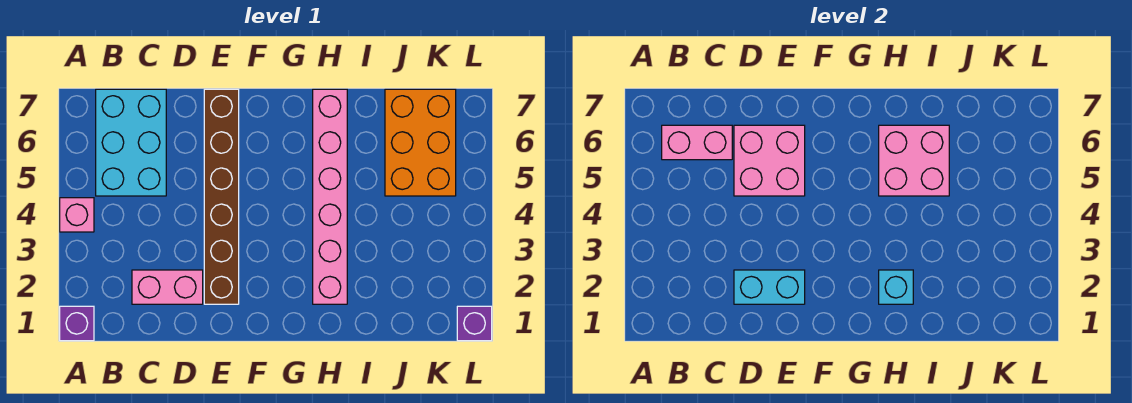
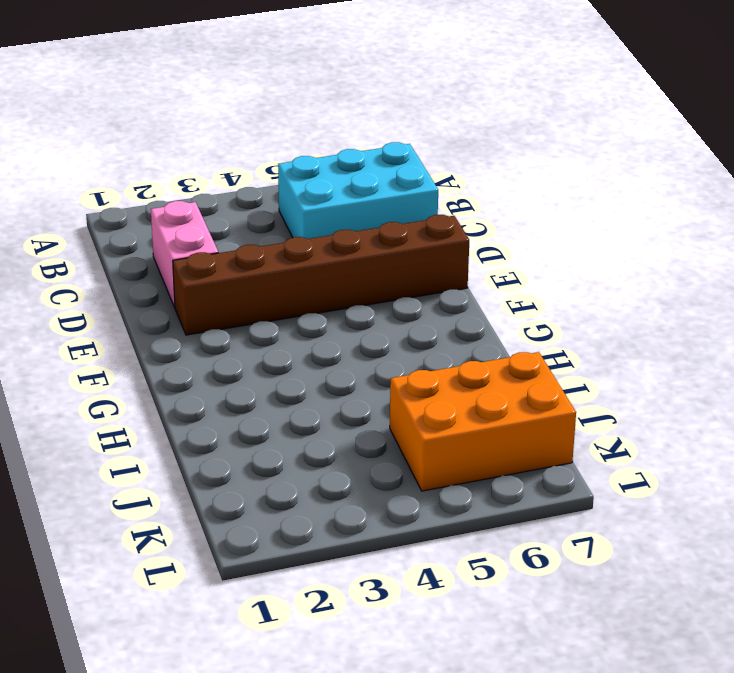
none -> purple brick A1 level 1
none -> pink brick A4 level 1
none -> pink brick H2:H7 level 1

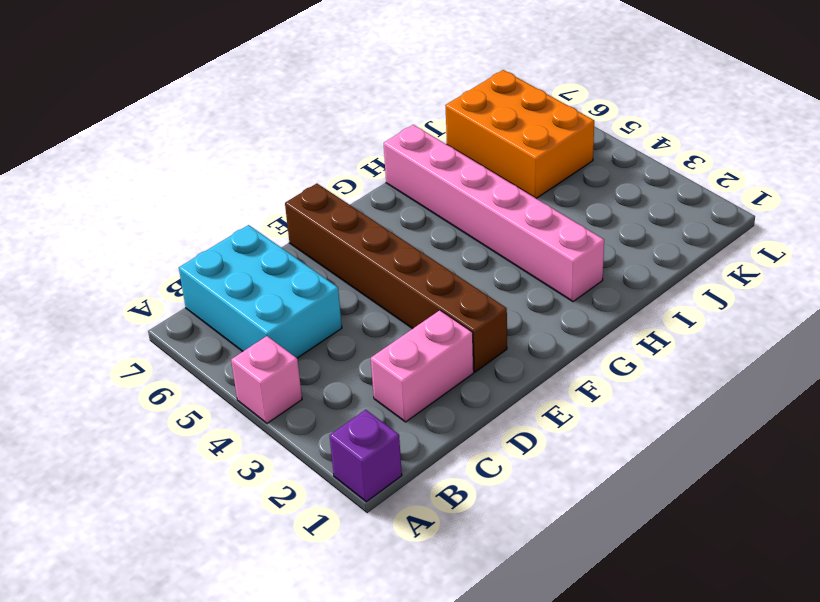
none -> purple brick L1 level 1
none -> pink brick B6:C6 level 2
none -> cyan brick D2:E2 level 2

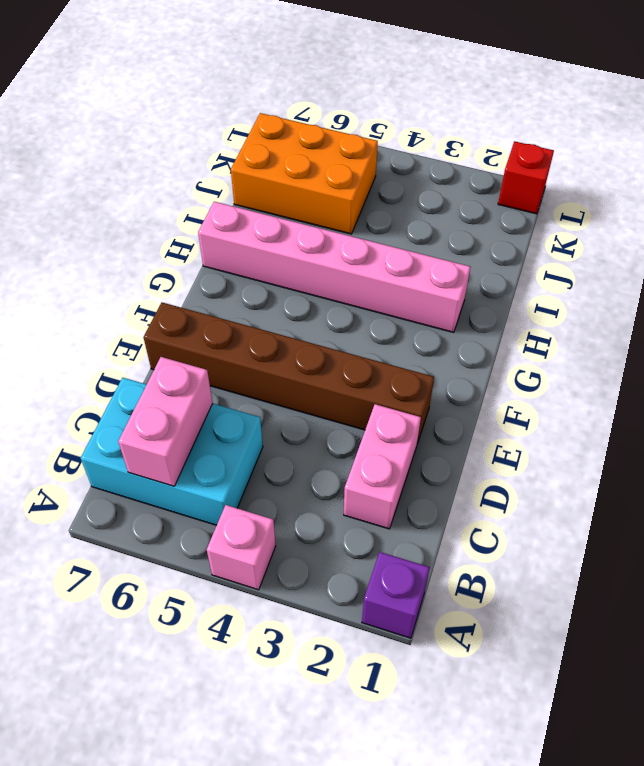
red brick L1 level 1 -> purple brick L1 level 1
none -> cyan brick D2:E2 level 2
none -> pink brick D5:E6 level 2
none -> cyan brick H2 level 2

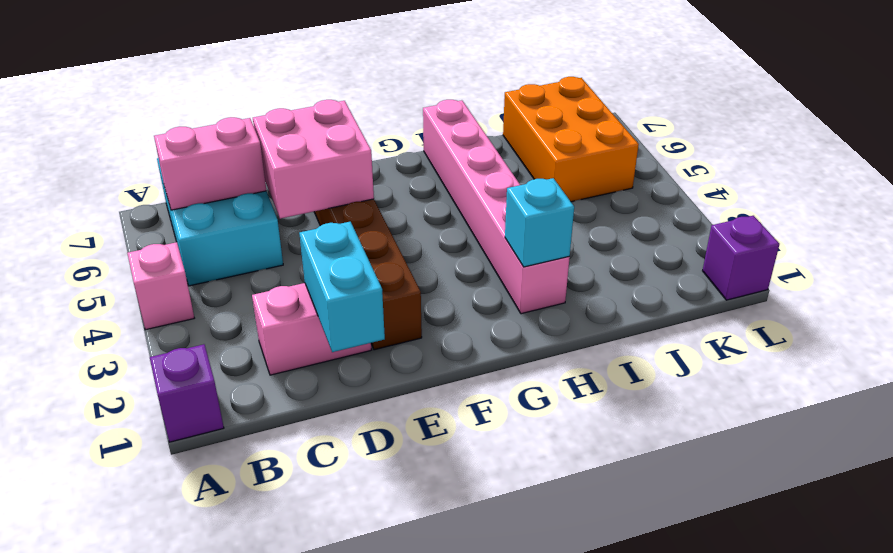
cyan brick D1:D2 level 2 -> cyan brick D2:E2 level 2
none -> pink brick H5:I6 level 2

